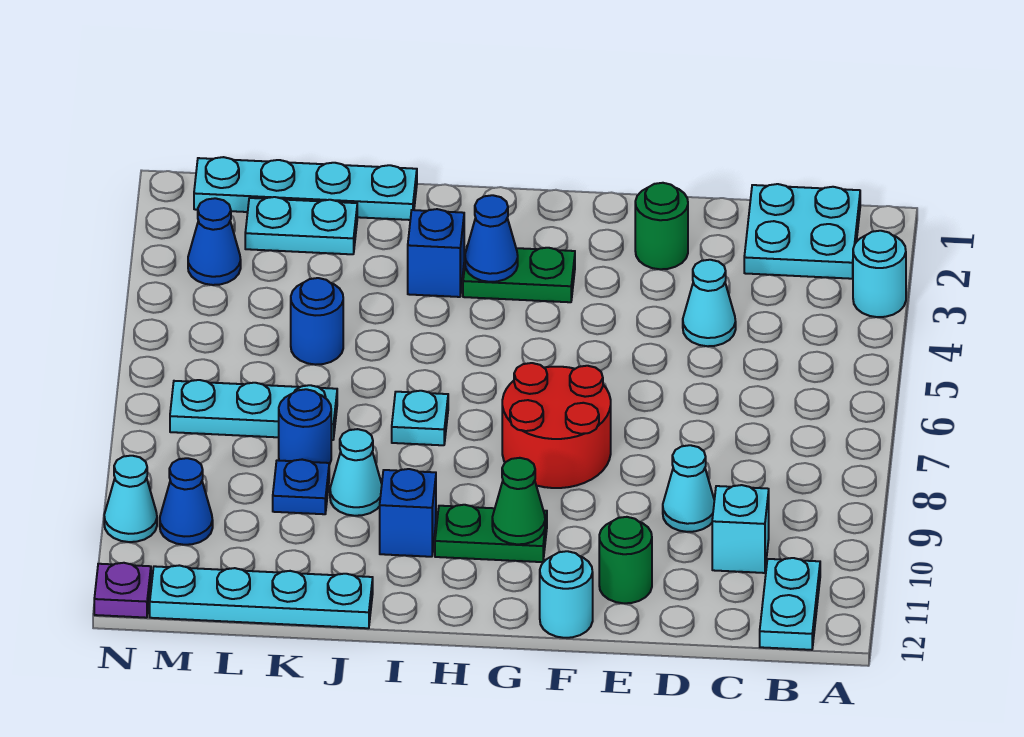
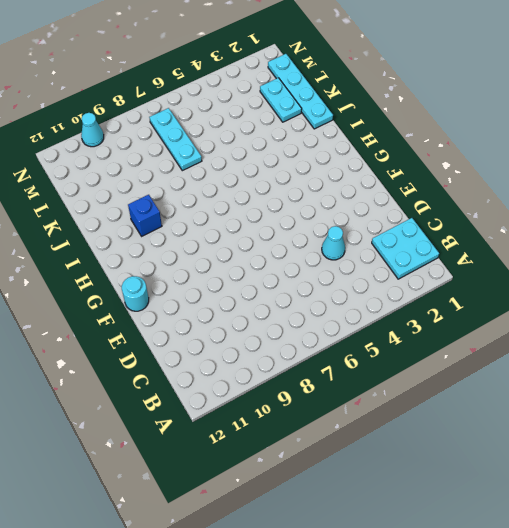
none -> cyan round brick A3 level 1
none -> cyan plate B11:B12 level 1
none -> cyan brick C10 level 1

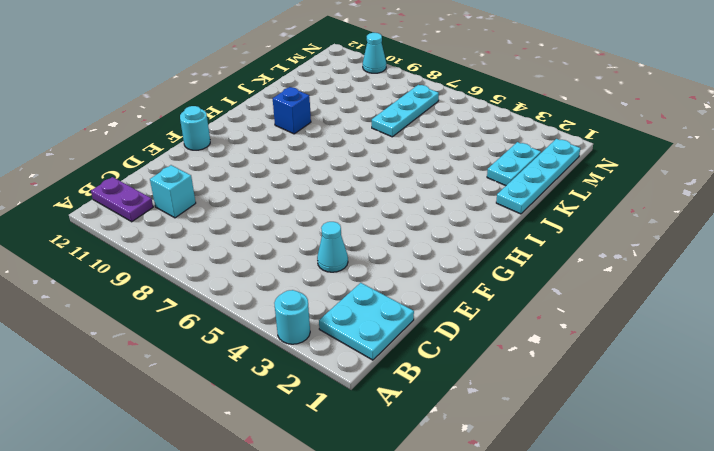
purple plate B11:B12 level 1 -> cyan plate B11:B12 level 1
none -> cyan cone D9 level 1
none -> green round brick E2 level 1
none -> green round brick E11 level 1

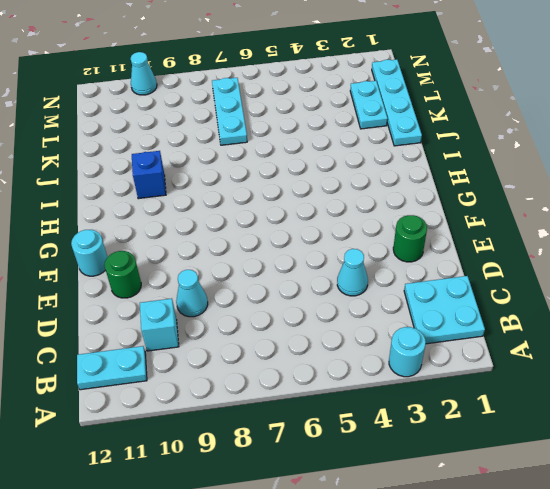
none -> red round brick F7:G8 level 1
none -> green plate G3:H3 level 1
none -> green plate G10:H10 level 1

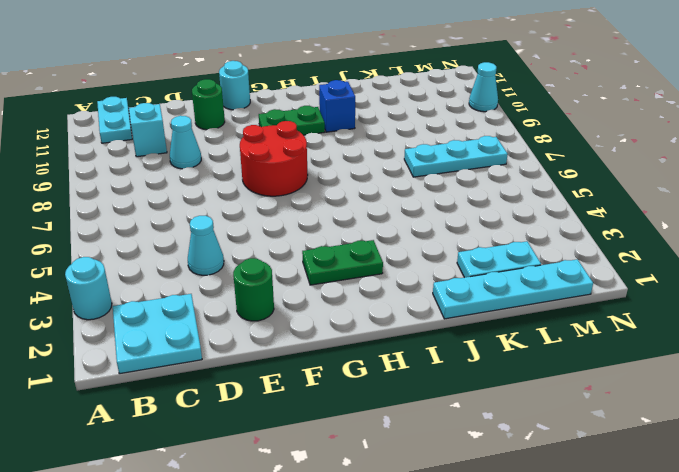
none -> blue brick I3 level 1
none -> cyan plate I7 level 1
none -> cyan cone J9 level 1

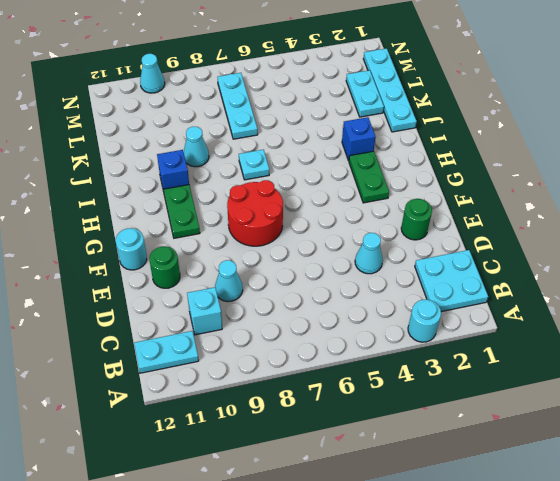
none -> cyan plate J12:M12 level 1
none -> blue round brick K5 level 1
none -> blue round brick K8 level 1

